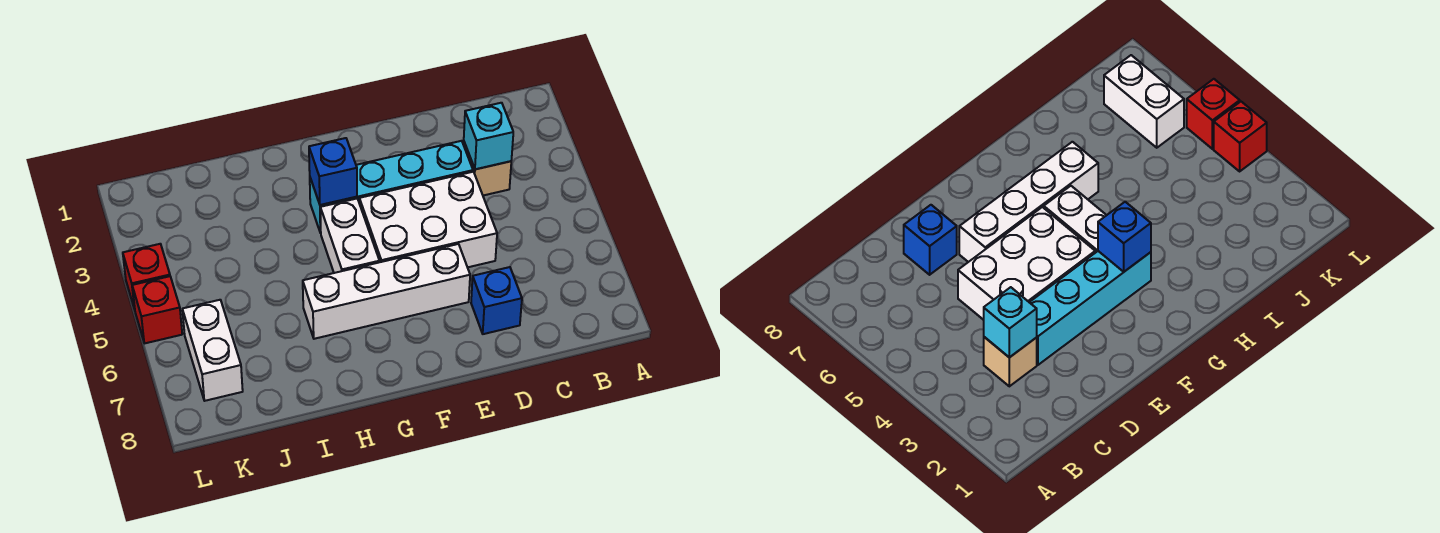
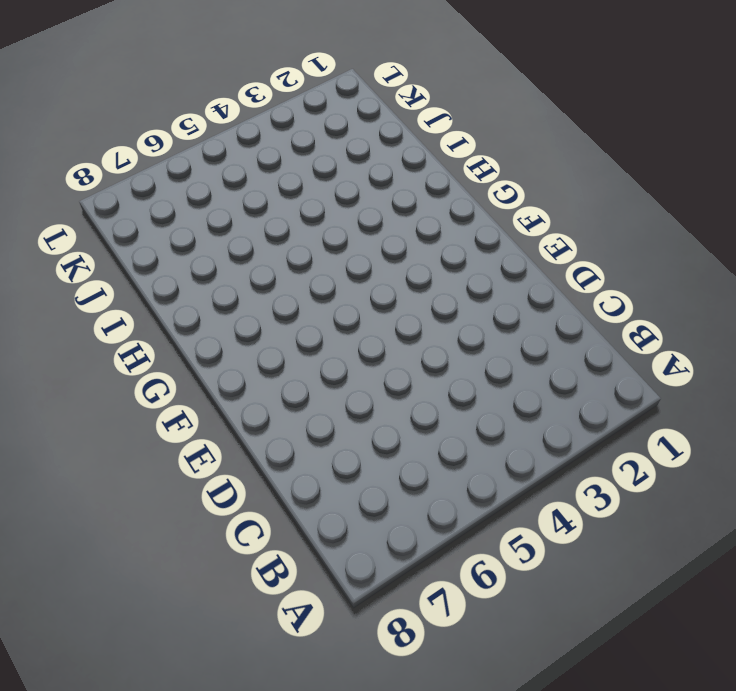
none -> tan brick C3 level 1
none -> cyan brick D3:G3 level 1

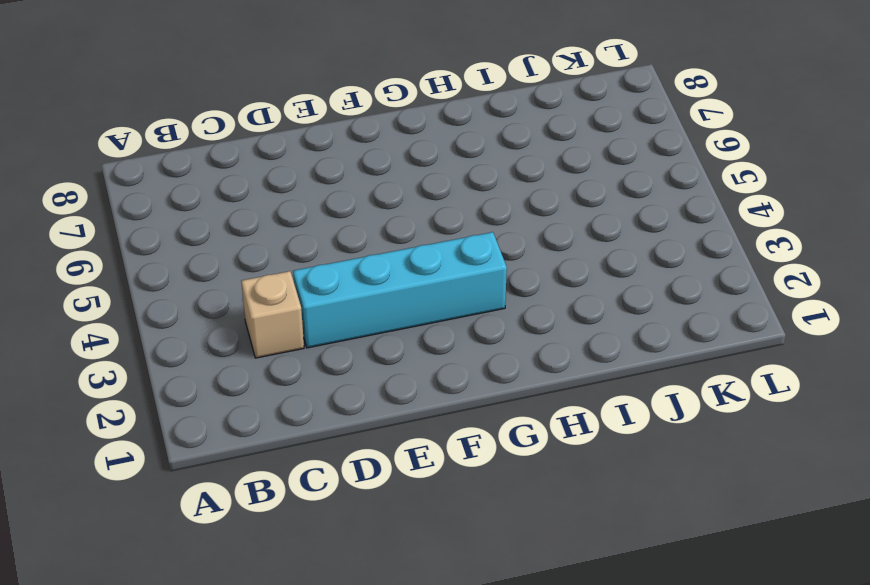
none -> white brick D4:F5 level 1
none -> blue brick D7 level 1

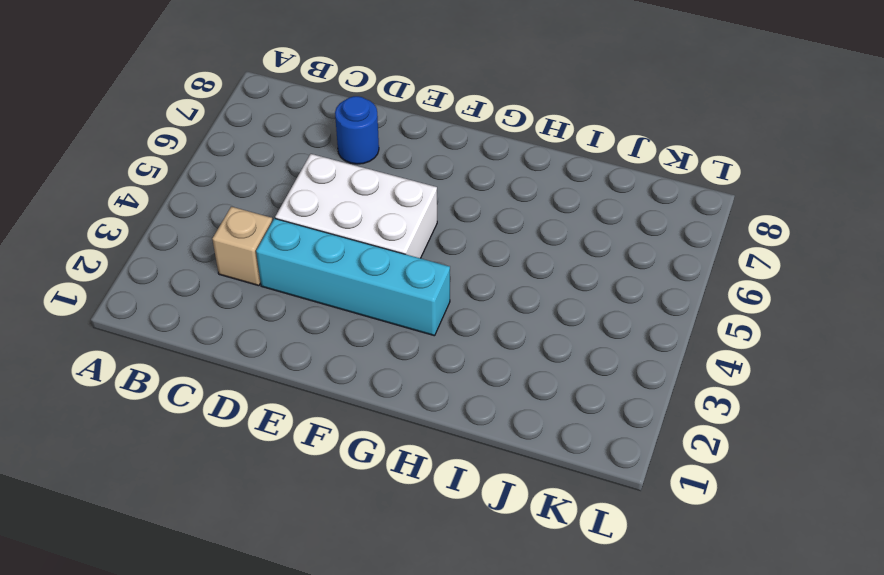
blue round brick D7 level 1 -> blue brick D7 level 1
none -> white brick E6:H6 level 1
none -> white brick G4:G5 level 1

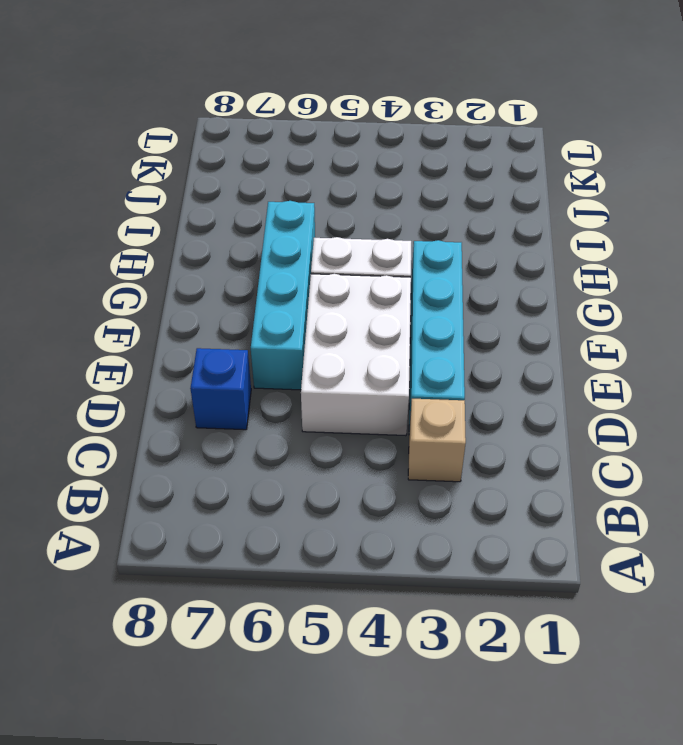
cyan brick E6:H6 level 1 -> white brick E6:H6 level 1
none -> white brick K6:K7 level 1
none -> red brick L4 level 1

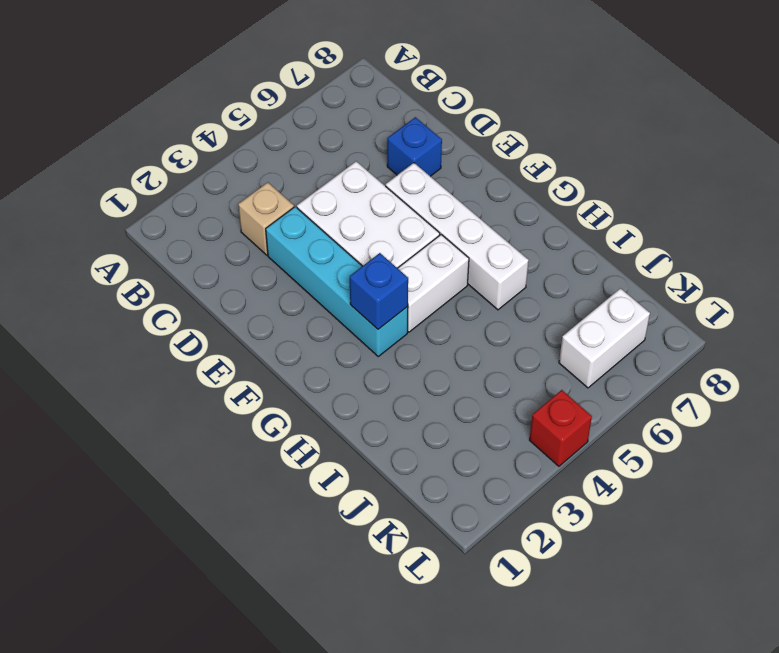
none -> red brick L5 level 1
none -> cyan brick C3 level 2

